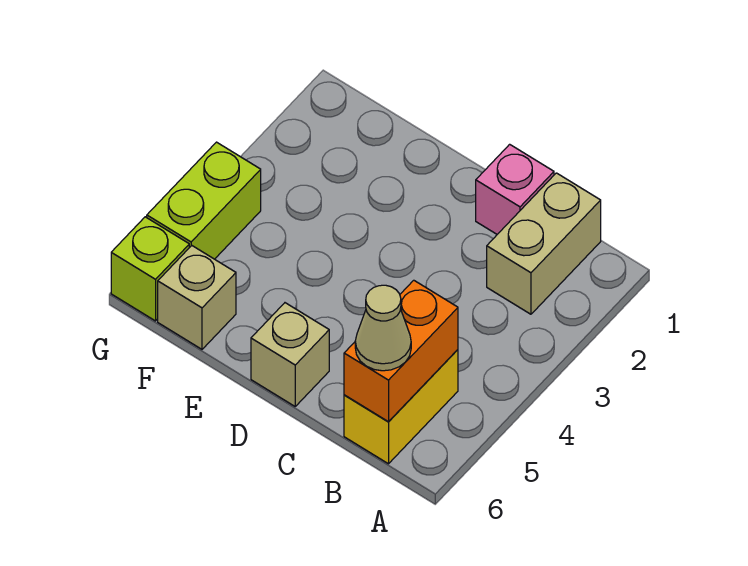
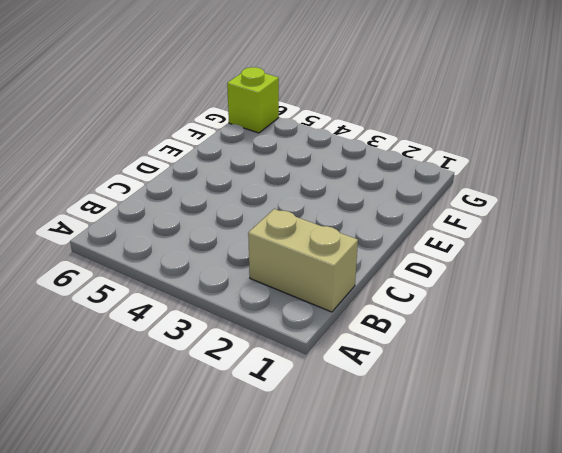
none -> yellow brick B5:B6 level 1
none -> pink brick C1 level 1

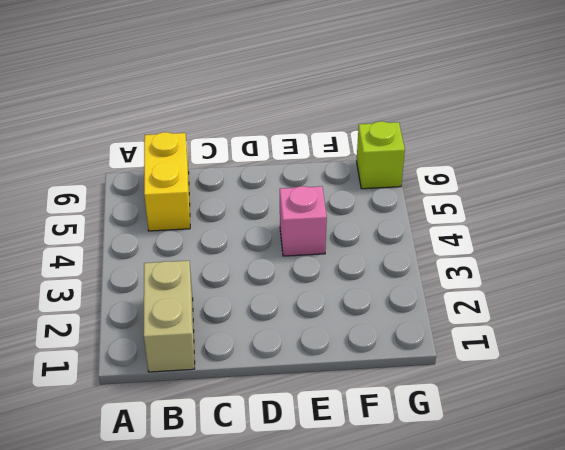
pink brick E4 level 1 -> pink brick C1 level 1
none -> tan brick D6 level 1
none -> tan brick F6 level 1

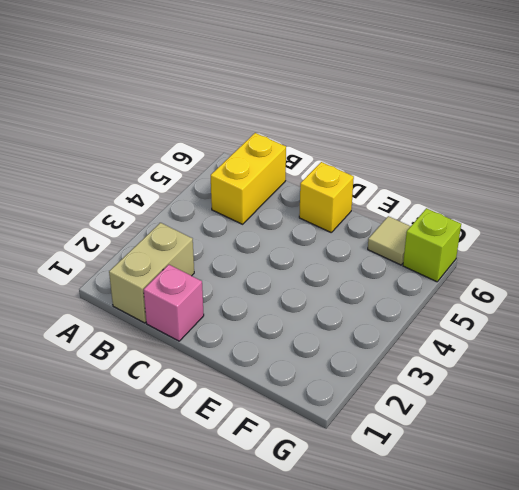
yellow brick D6 level 1 -> tan brick D6 level 1
tan tile F6 level 1 -> tan brick F6 level 1
none -> lime brick G4:G5 level 1
none -> orange brick B5:B6 level 2

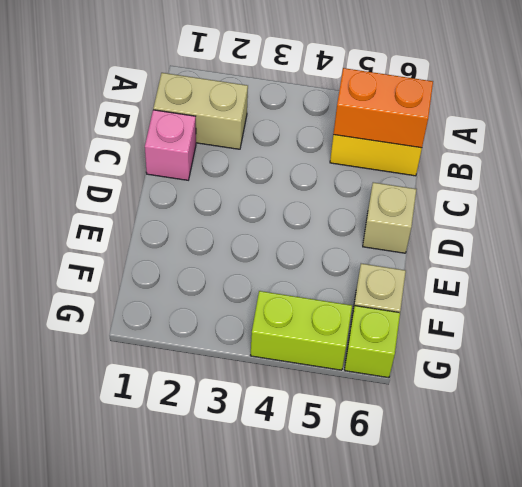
none -> tan cone B6 level 3

